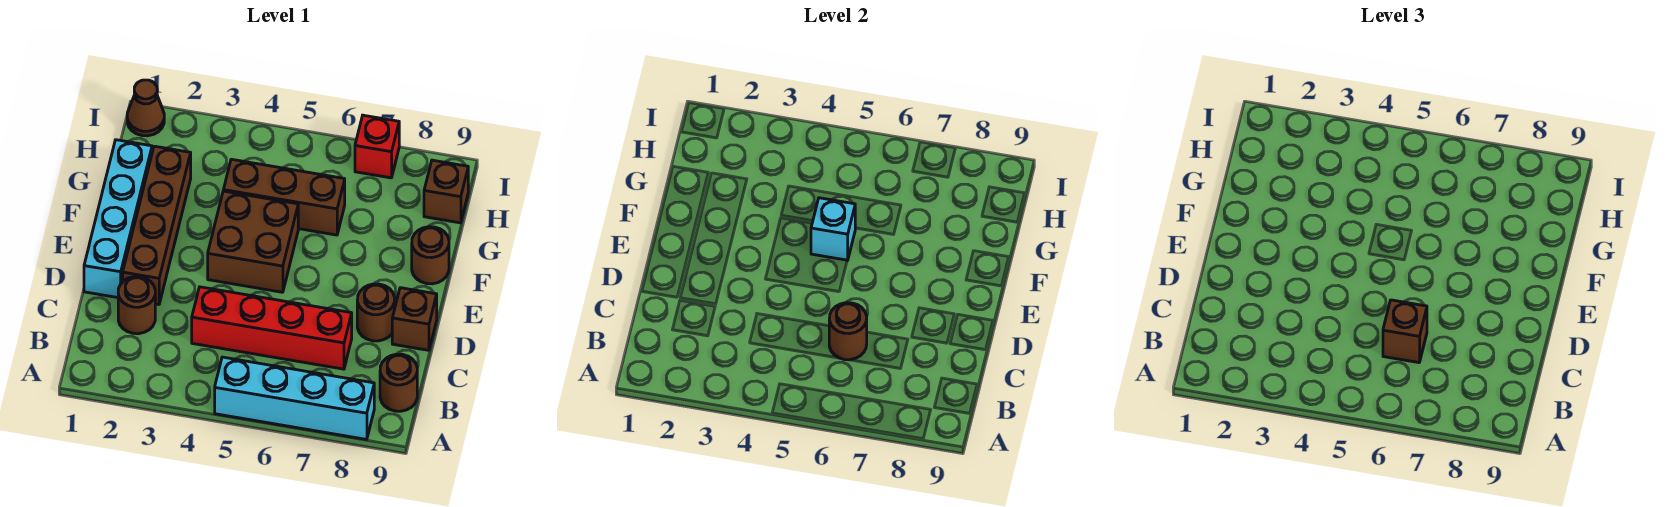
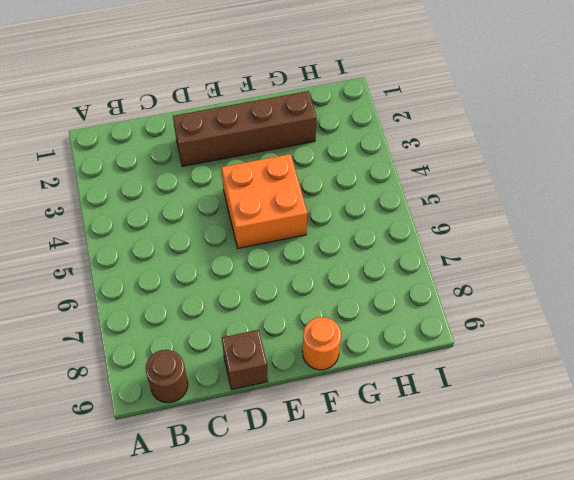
orange brick E4:F5 level 1 -> brown brick E4:F5 level 1
orange round brick F9 level 1 -> brown round brick F9 level 1
none -> cyan brick A5:A8 level 1
none -> brown round brick C2 level 1
none -> red brick C4:C7 level 1

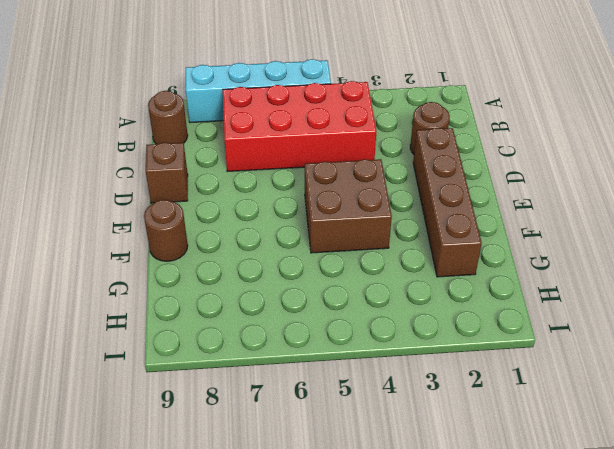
red brick B4:C7 level 1 -> red brick C4:C7 level 1
none -> cyan brick D1:G1 level 1
none -> brown round brick D8 level 1
none -> brown brick G4:G6 level 1

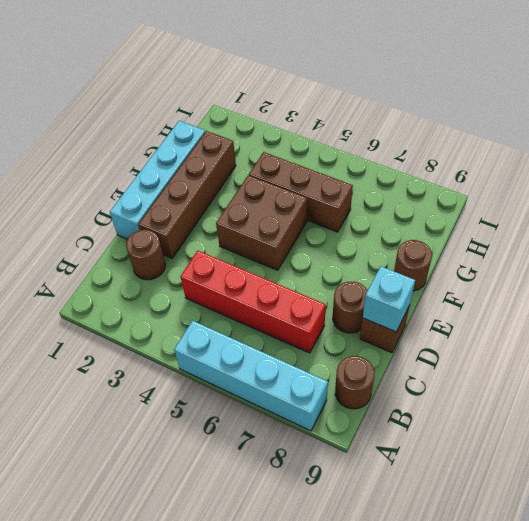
cyan brick D9 level 2 -> cyan brick F5 level 2
none -> brown brick H9 level 1
none -> brown cone I1 level 1
none -> red brick I7 level 1

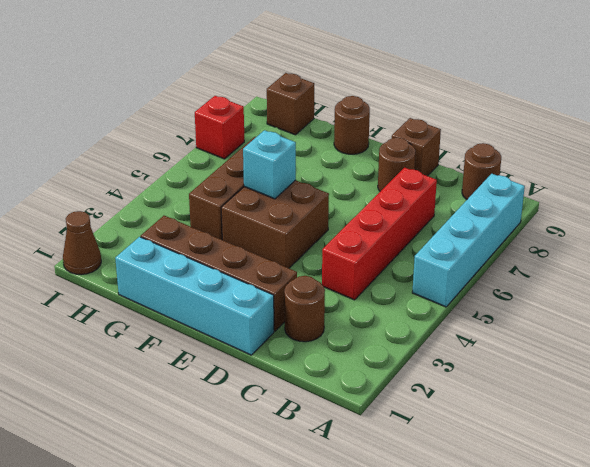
none -> brown round brick C6 level 2
none -> brown brick C6 level 3

